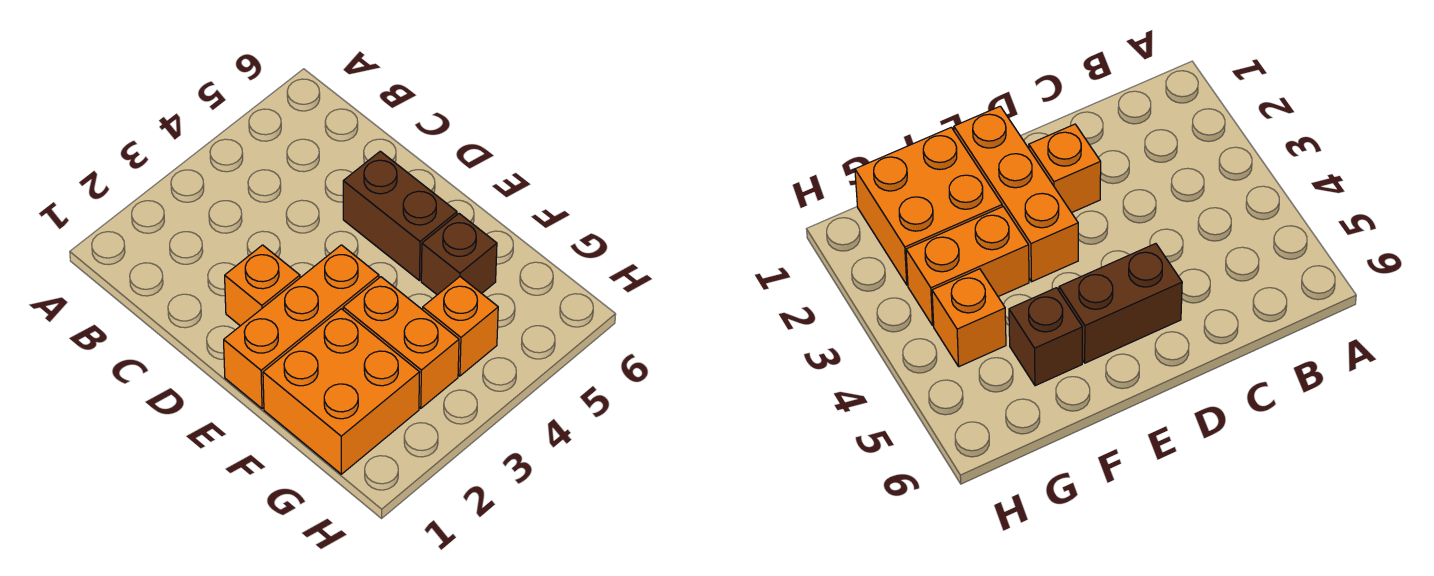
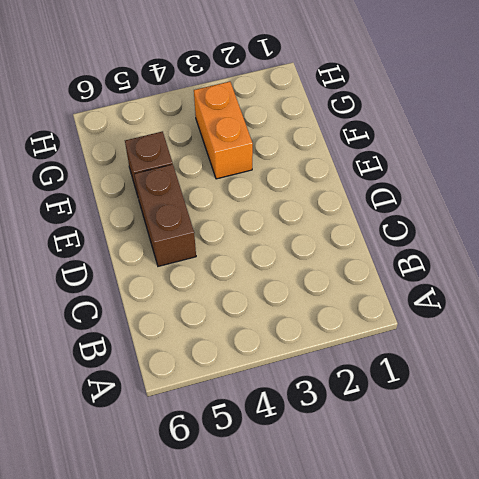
none -> orange brick D2 level 1
none -> orange brick E1:E3 level 1

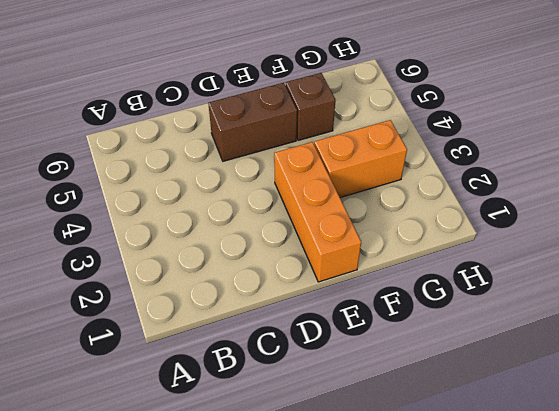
none -> orange brick D2 level 1
none -> orange brick F1:G2 level 1

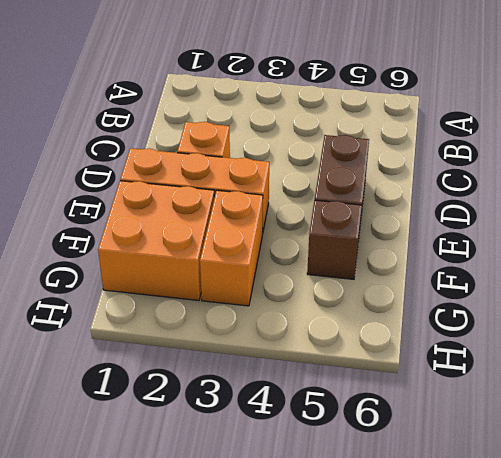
none -> orange brick G4 level 1

